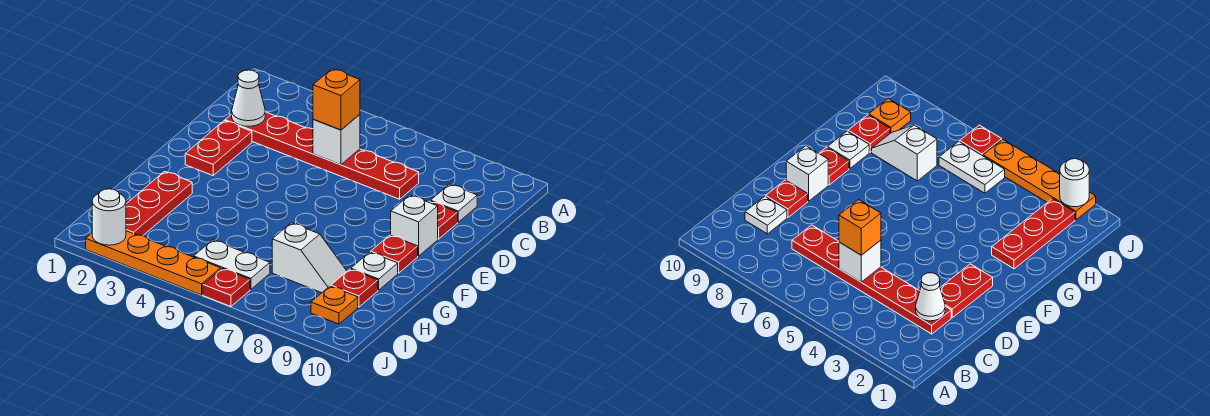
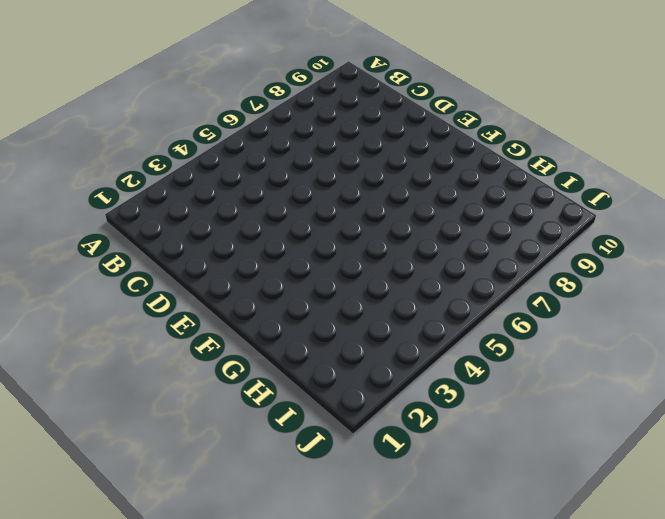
none -> red plate C2:C7 level 1
none -> white plate C9 level 1
none -> red plate D2:E2 level 1

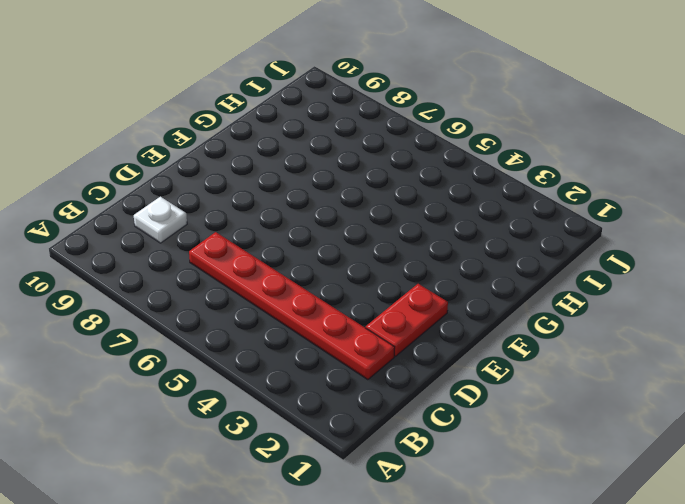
none -> red plate D9 level 1
none -> white brick E9 level 1
none -> red plate F9 level 1

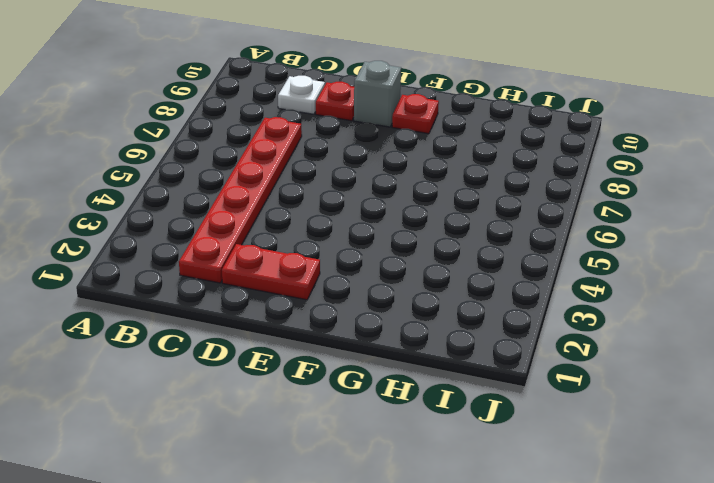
grey brick E9 level 1 -> white brick E9 level 1
none -> red plate G2:I2 level 1
none -> white plate G9 level 1
none -> white slope H7:H8 level 1 top 7

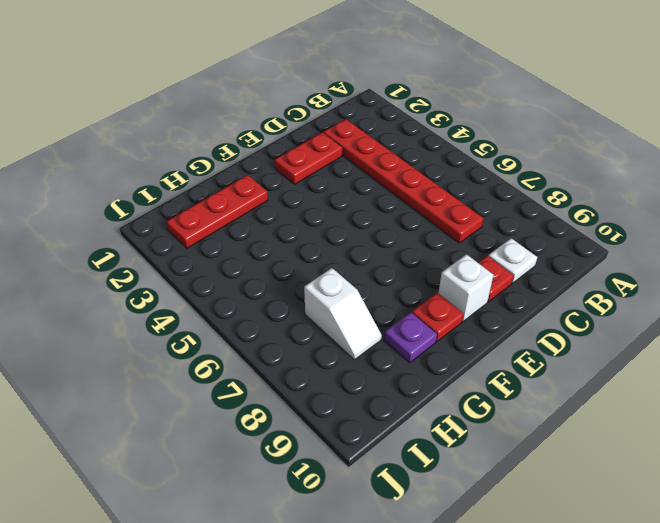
purple plate G9 level 1 -> white plate G9 level 1
none -> red plate H9 level 1
none -> white plate I5:I6 level 1
none -> orange plate I9 level 1

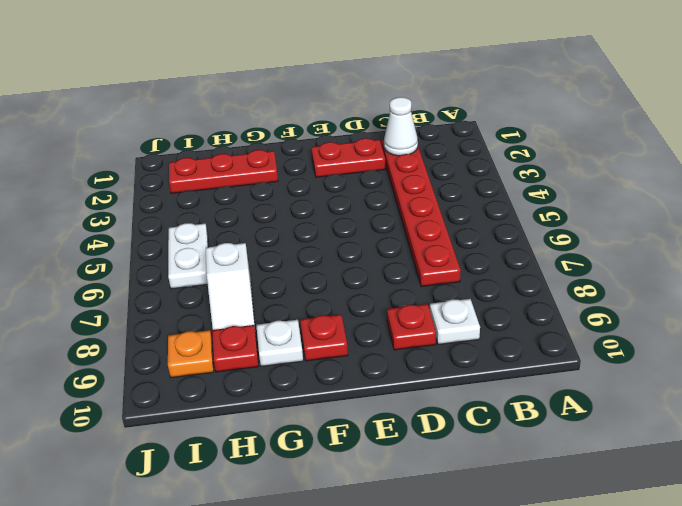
none -> white brick E9 level 1
none -> orange plate J2:J5 level 1
none -> red plate J6 level 1

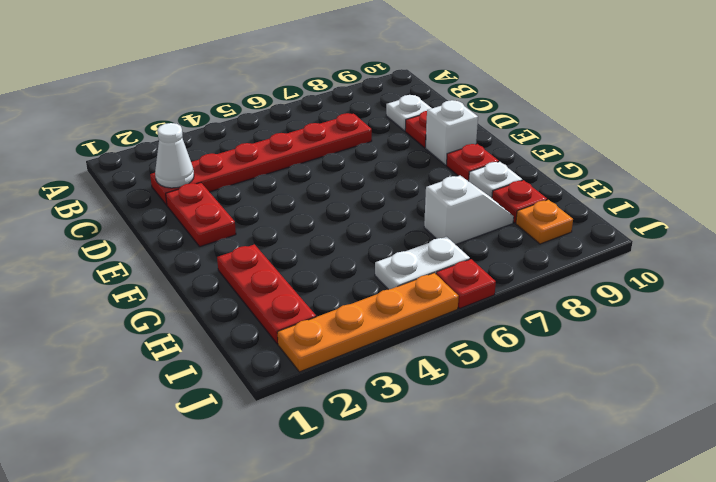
none -> white brick C5 level 2
none -> white round brick J2 level 2
none -> orange brick C5 level 3

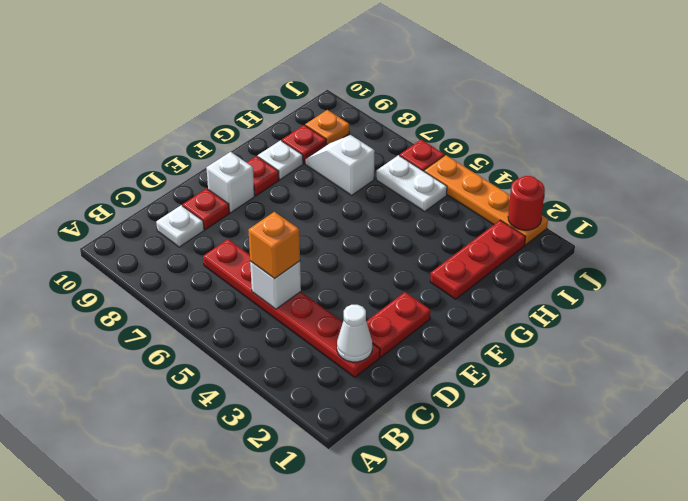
red round brick J2 level 2 -> white round brick J2 level 2

